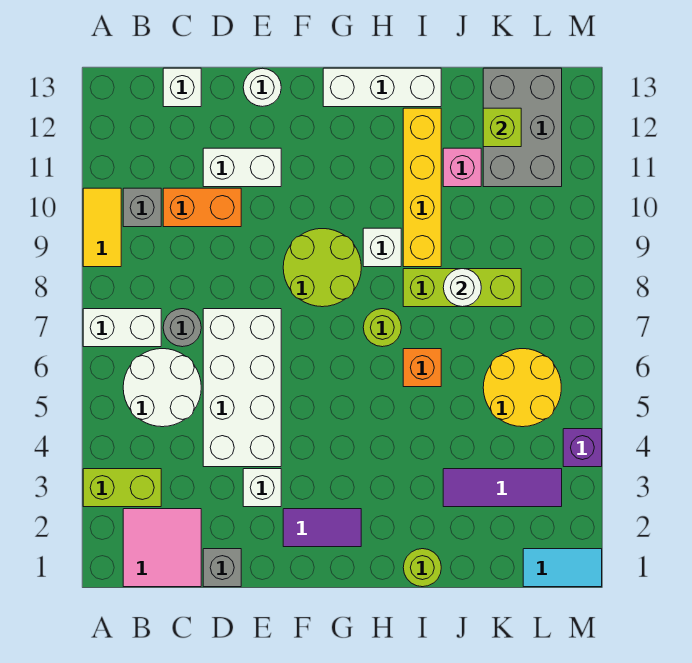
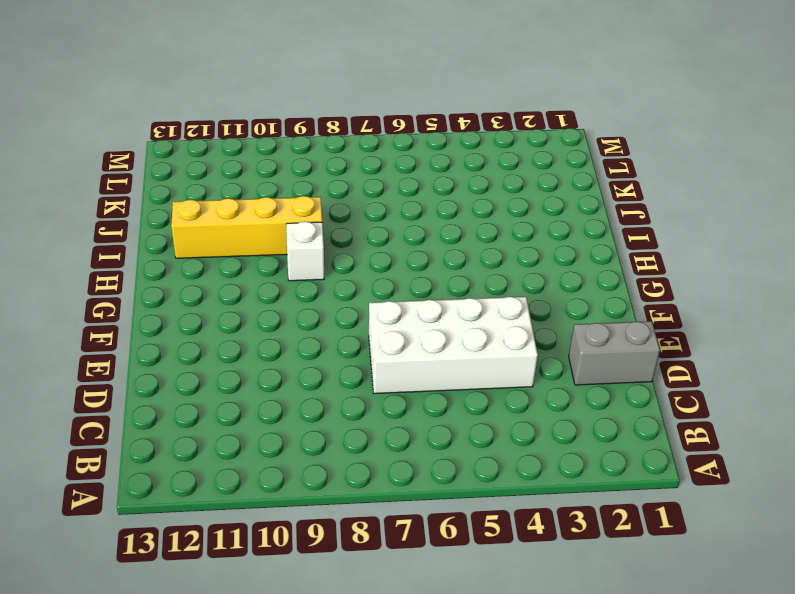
grey brick D1:D2 level 1 -> grey brick D1 level 1
none -> lime brick A3:B3 level 1
none -> white brick A7:B7 level 1
none -> yellow tile A9:A10 level 1
none -> pink tile B1:C2 level 1

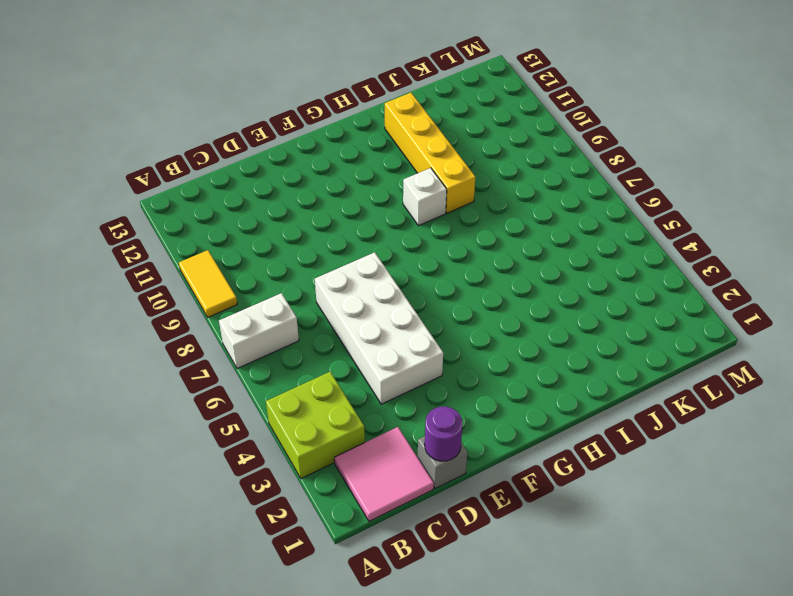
lime brick A3:B4 level 1 -> lime brick A3:B3 level 1
purple round brick D1 level 2 -> none
none -> white round brick B5:C6 level 1
none -> grey brick B10 level 1
none -> grey round brick C7 level 1
none -> orange brick C10:D10 level 1

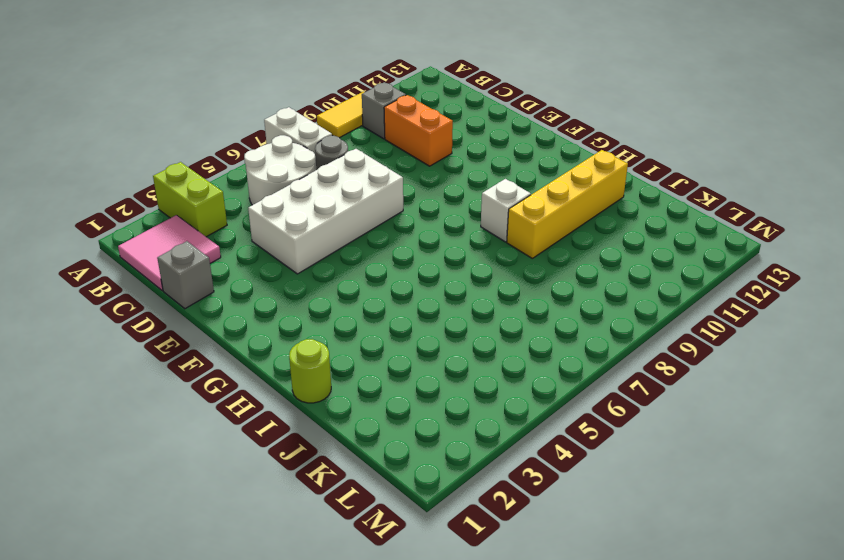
none -> white brick C13 level 1
none -> white brick D11:E11 level 1
none -> white brick E3 level 1
none -> white round brick E13 level 1

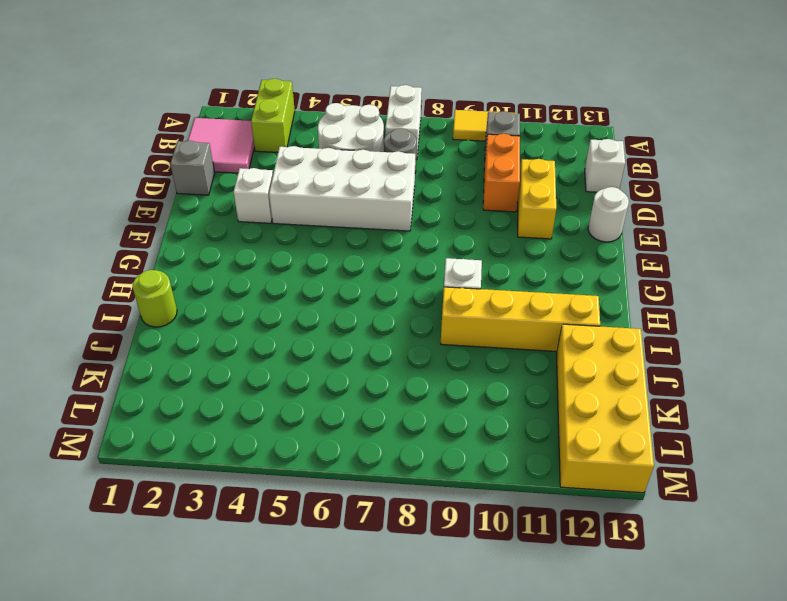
yellow brick D11:E11 level 1 -> white brick D11:E11 level 1
yellow brick J12:M13 level 1 -> grey brick K11:L13 level 1
none -> purple tile F2:G2 level 1
none -> lime round brick F8:G9 level 1
none -> white brick G13:I13 level 1
none -> lime round brick H7 level 1

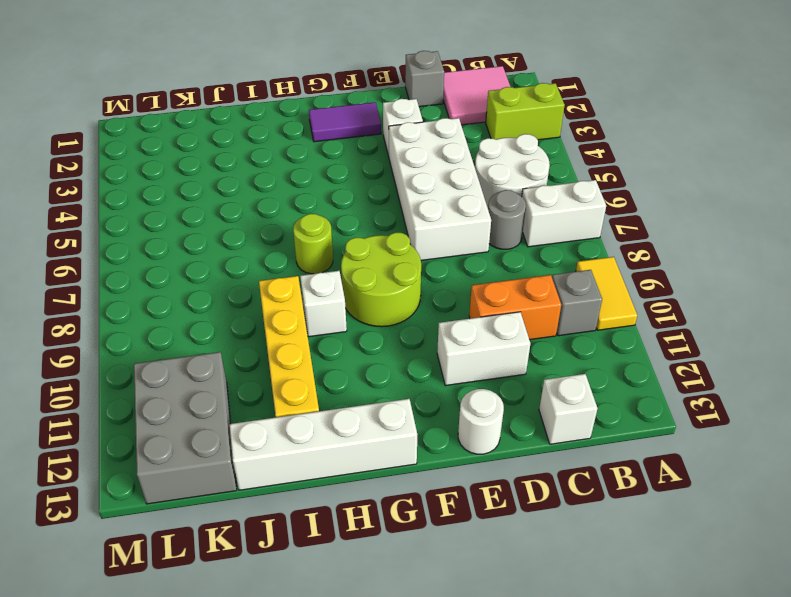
white brick G13:J13 level 1 -> white brick G13:I13 level 1
none -> lime round brick I1 level 1
none -> orange brick I6 level 1
none -> lime brick I8:K8 level 1
none -> purple tile J3:L3 level 1

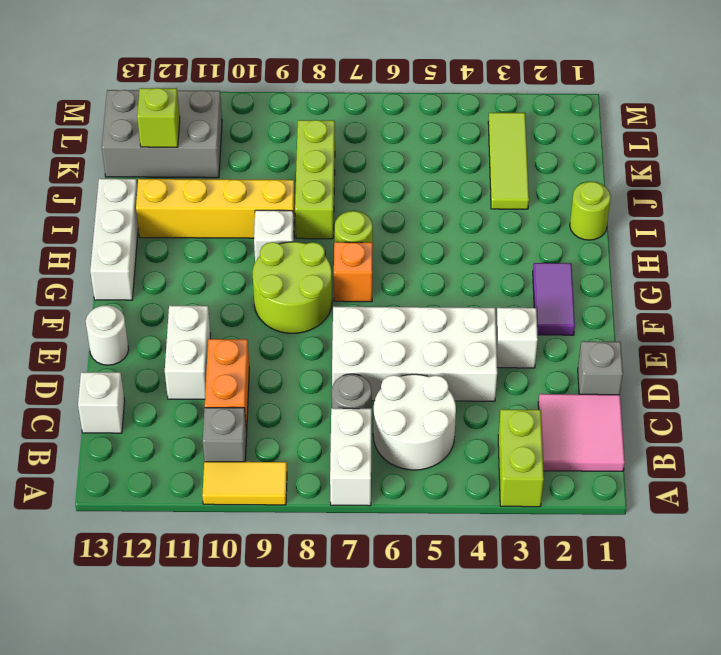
orange brick G7 level 1 -> orange brick I6 level 1
lime tile J3:L3 level 1 -> purple tile J3:L3 level 1
none -> pink brick J11 level 1
none -> yellow round brick K5:L6 level 1
none -> cyan tile L1:M1 level 1
none -> purple brick M4 level 1

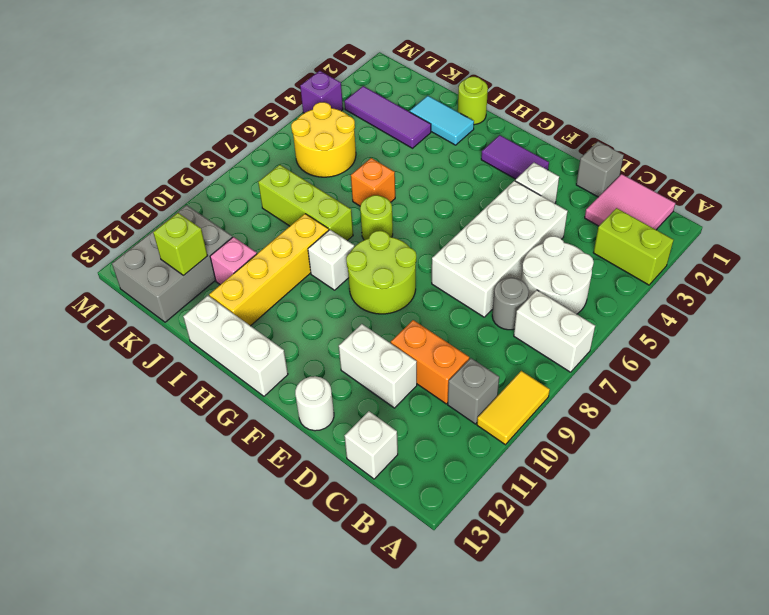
cyan tile I2:J2 level 1 -> cyan tile L1:M1 level 1
none -> white round brick J8 level 2

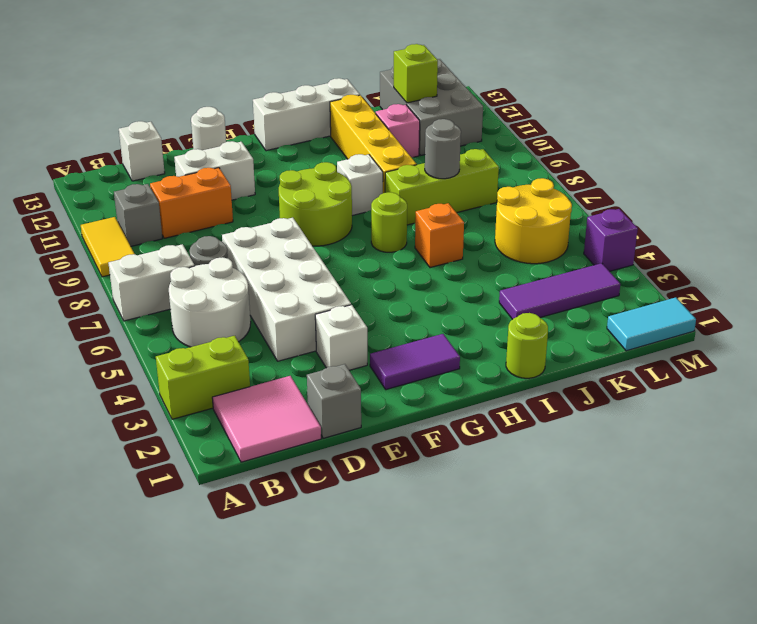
grey round brick J8 level 2 -> white round brick J8 level 2

